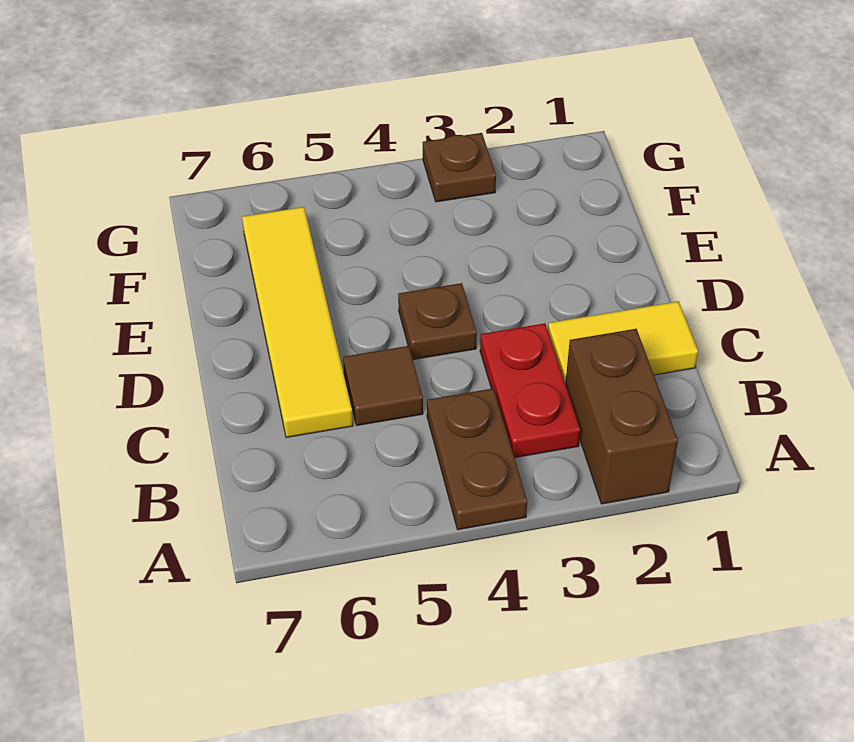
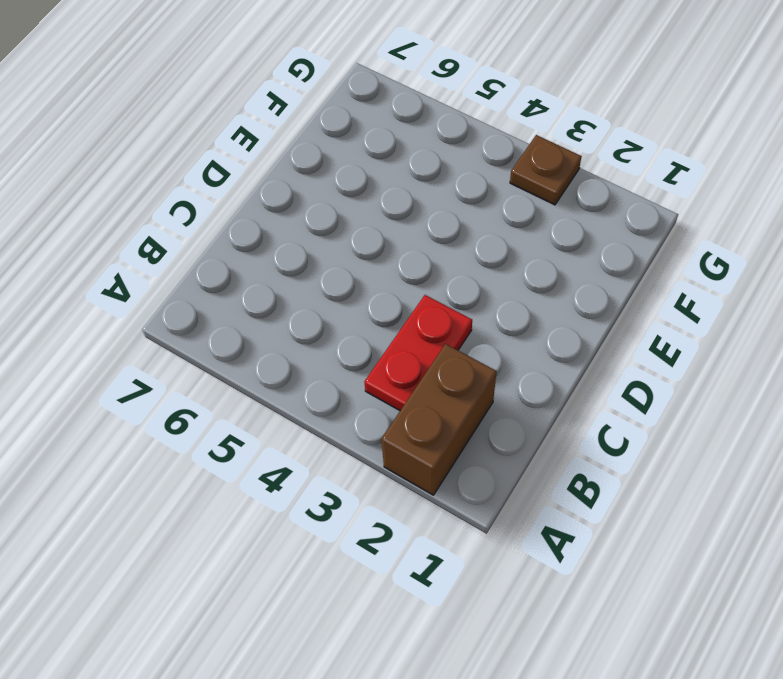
none -> brown plate A4:B4 level 1
none -> yellow tile C1:C2 level 1

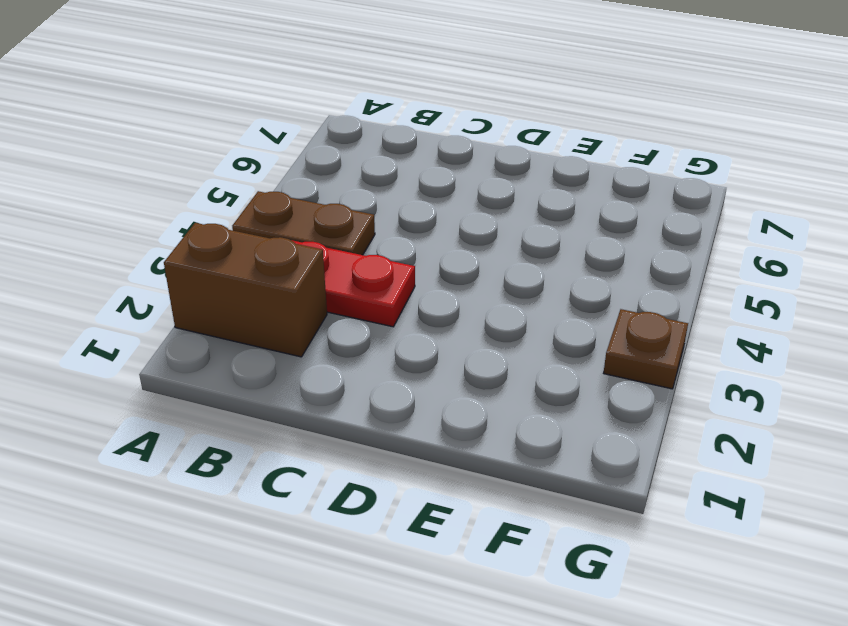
none -> yellow tile C1:C2 level 1
none -> brown tile C5 level 1

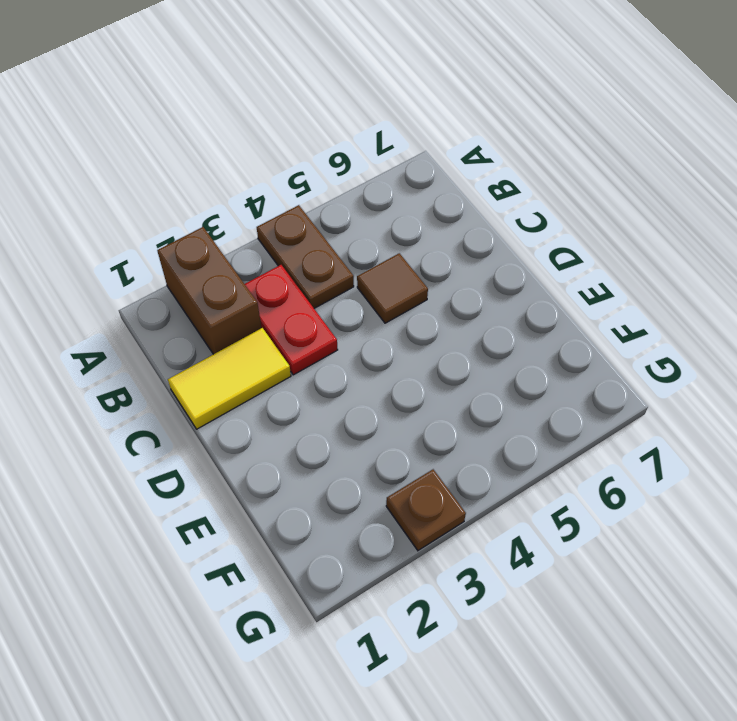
none -> yellow tile C6:F6 level 1
none -> brown plate D4 level 1

